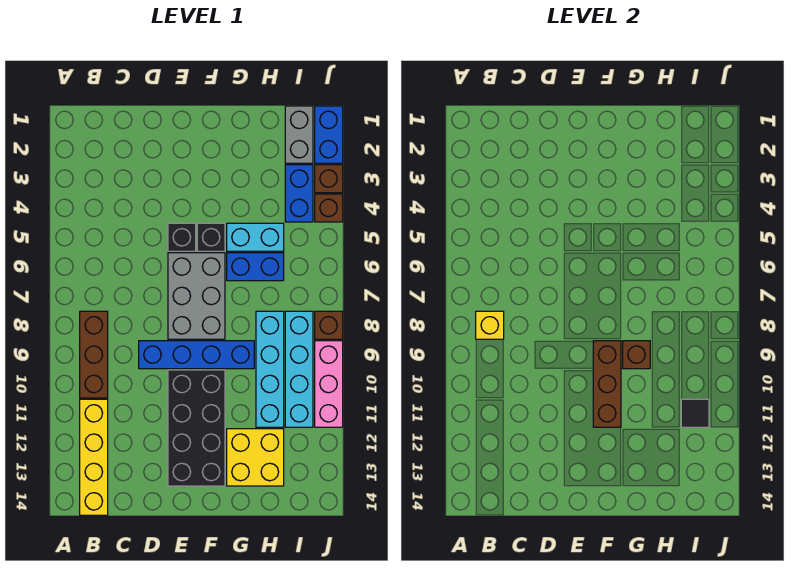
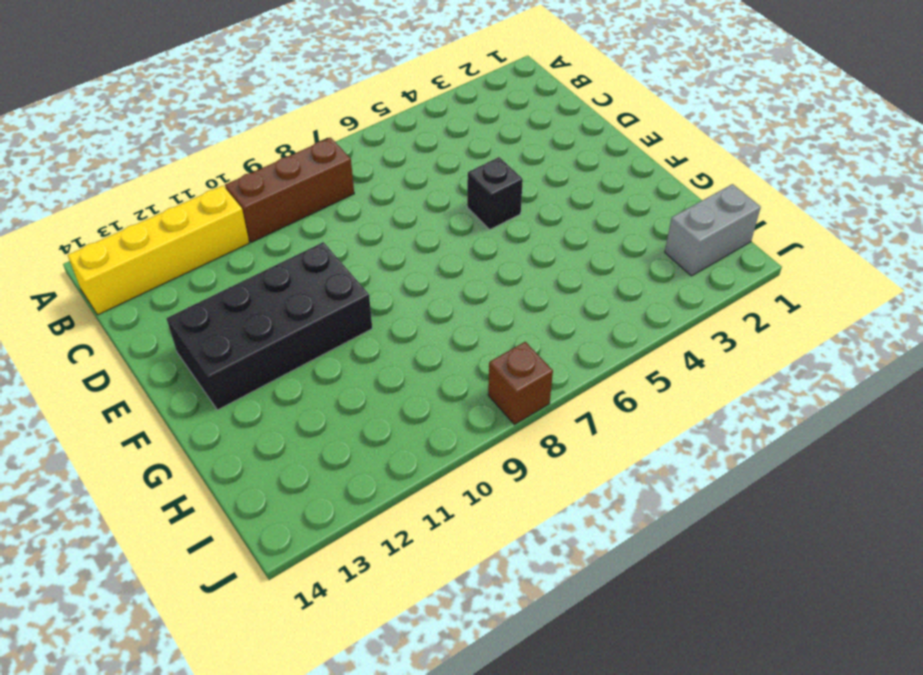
none -> blue brick D9:G9 level 1
none -> grey brick E6:F8 level 1
none -> black brick F5 level 1

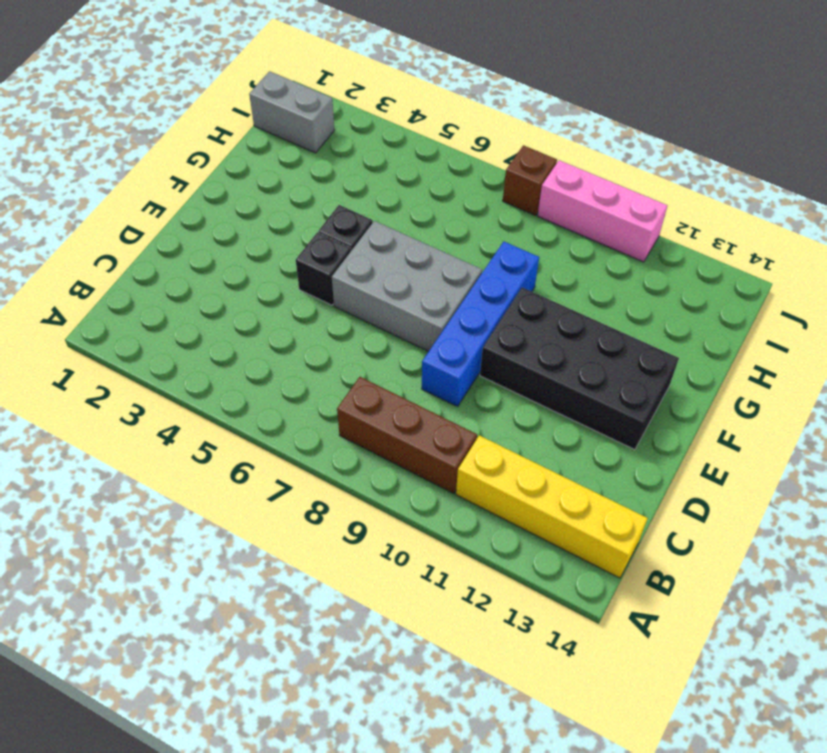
none -> cyan brick G5:H5 level 1
none -> blue brick G6:H6 level 1
none -> yellow brick G12:H13 level 1

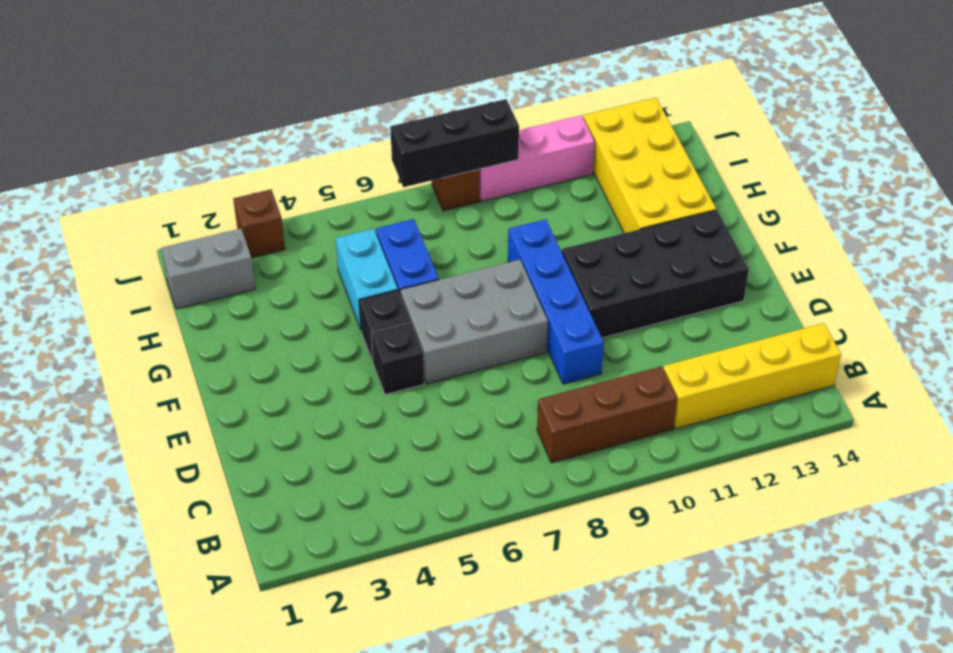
yellow brick G12:J13 level 1 -> yellow brick G12:H13 level 1
black brick J7:J9 level 2 -> none
none -> cyan brick H8:H11 level 1
none -> blue brick I3:I4 level 1
none -> cyan brick I8:I11 level 1

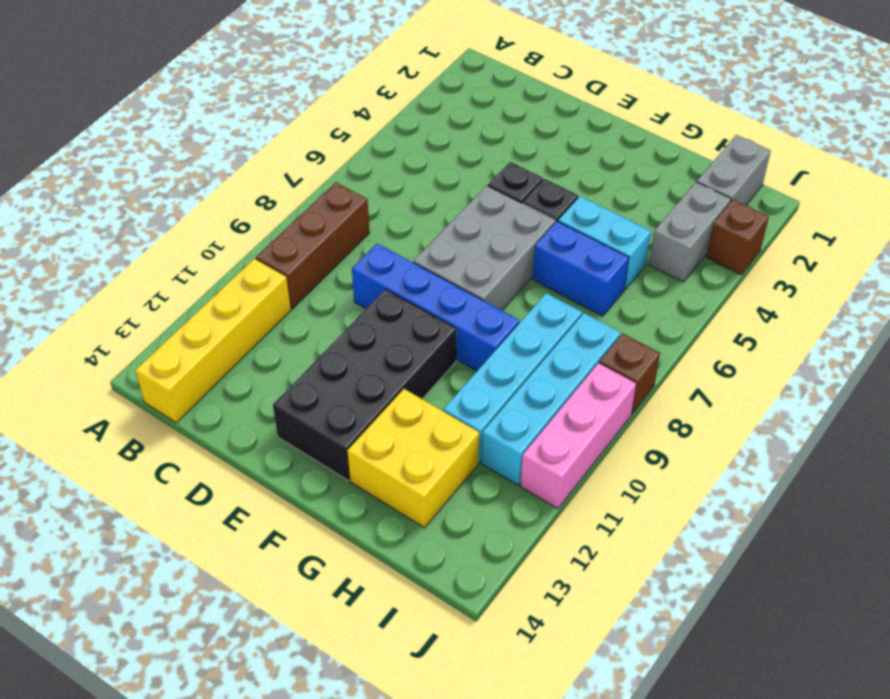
grey brick I3:I4 level 1 -> blue brick I3:I4 level 1
none -> blue brick J1:J2 level 1
none -> brown brick J4 level 1
none -> yellow brick B8 level 2

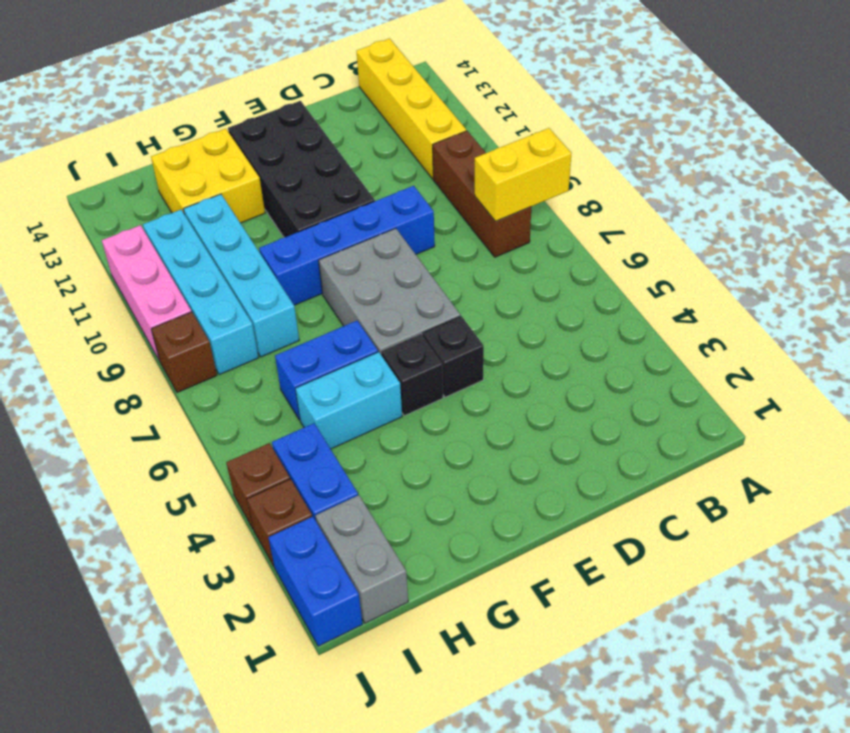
yellow brick A8:B8 level 2 -> yellow brick B8 level 2
none -> brown brick F9:F11 level 2
none -> brown brick G9 level 2
none -> black tile I11 level 2

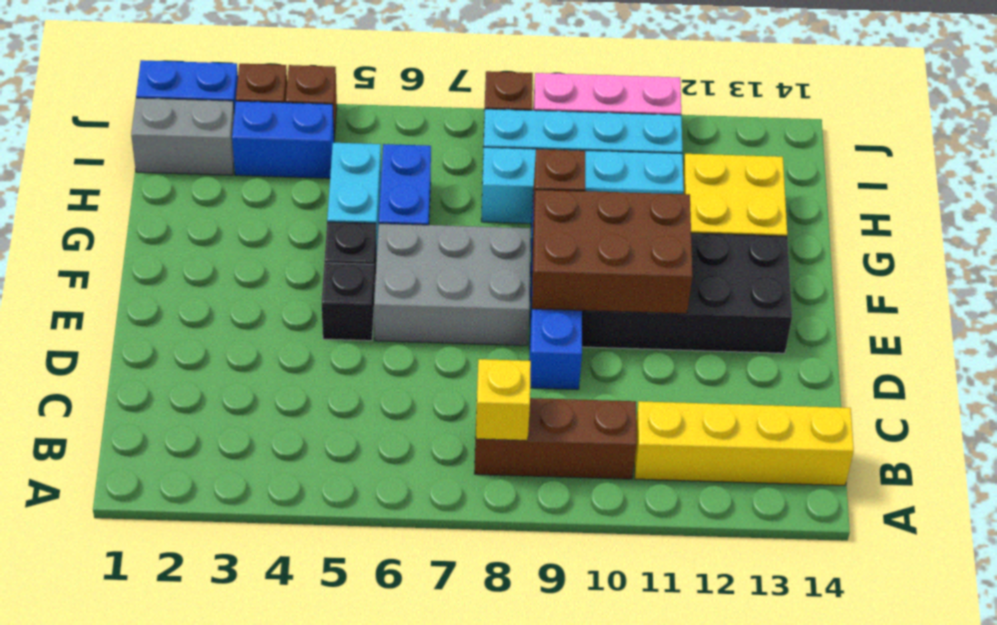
brown brick E9:F11 level 2 -> brown brick F9:F11 level 2
none -> black tile I11 level 2

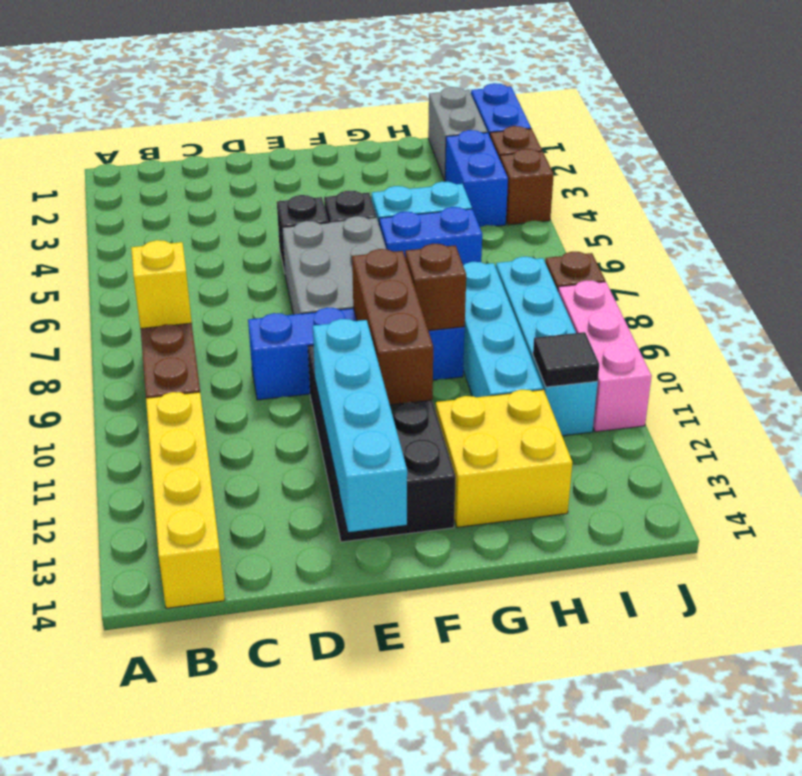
cyan brick E11:E14 level 2 -> none

